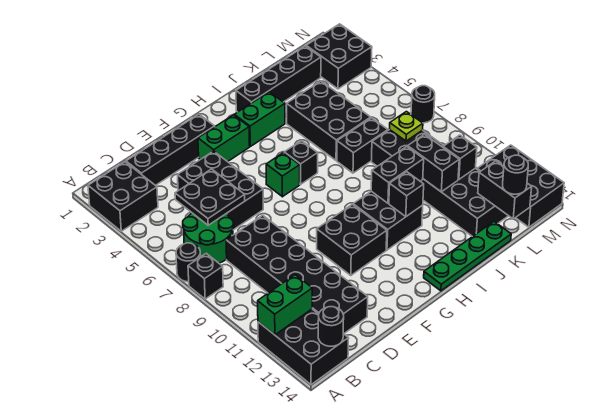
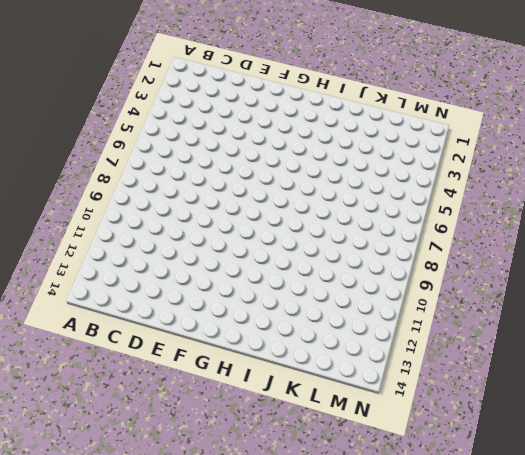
none -> black brick A2:B3 level 1
none -> black round brick A7 level 1
none -> black brick A8 level 1
none -> black brick A12:B14 level 1

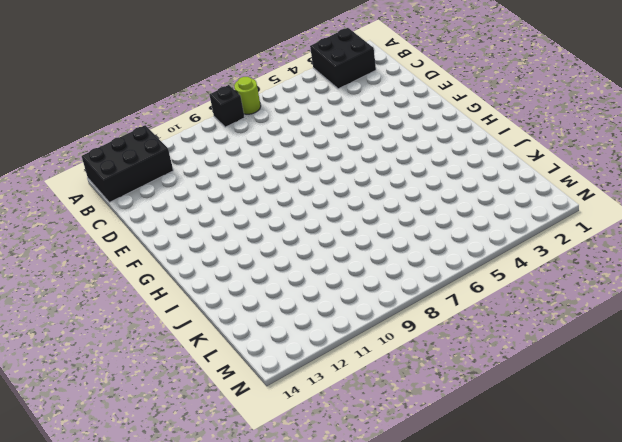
lime round brick A7 level 1 -> black round brick A7 level 1
none -> green round brick B6:C7 level 1
none -> black brick C2:F2 level 1
none -> black brick C8:D13 level 1
none -> black brick D4:E6 level 1

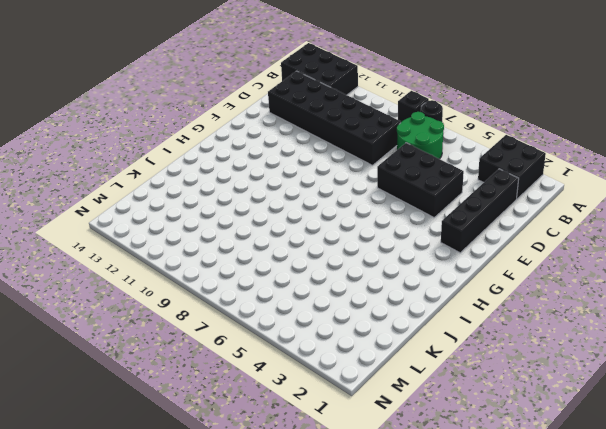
none -> green brick F3:G3 level 1
none -> black brick F10:G11 level 1
none -> green brick G6 level 1
none -> green brick H3:I3 level 1

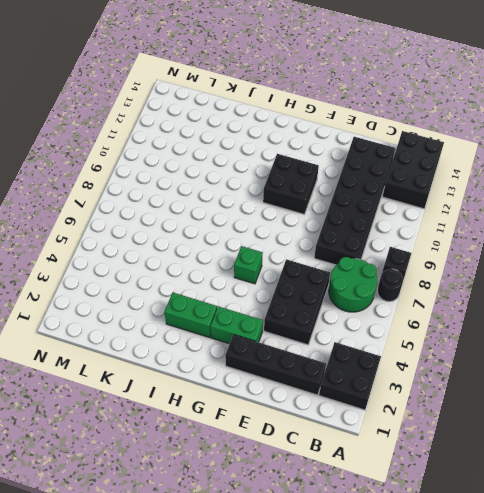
none -> black brick H6 level 1
none -> black brick H10:I11 level 1
none -> green plate H14:K14 level 1
none -> black brick I2:L2 level 1

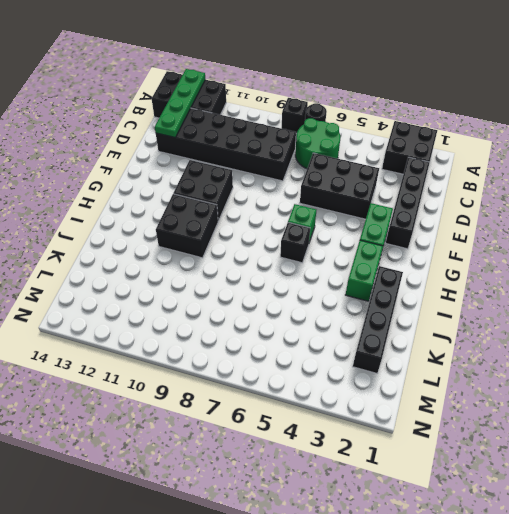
green plate A13:D13 level 2 -> green plate H14:K14 level 1
none -> black brick J4:K6 level 1
none -> black brick J7:K7 level 1
none -> black brick K8:L13 level 1
none -> black brick M2:N3 level 1

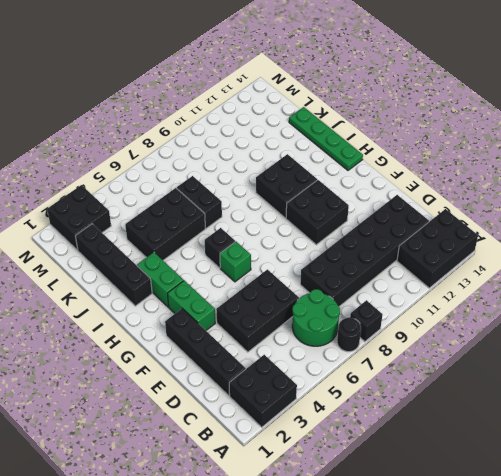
none -> black brick K8:L13 level 1
none -> black brick M12:N14 level 1
none -> black round brick N7 level 1
none -> green brick A12:B12 level 2

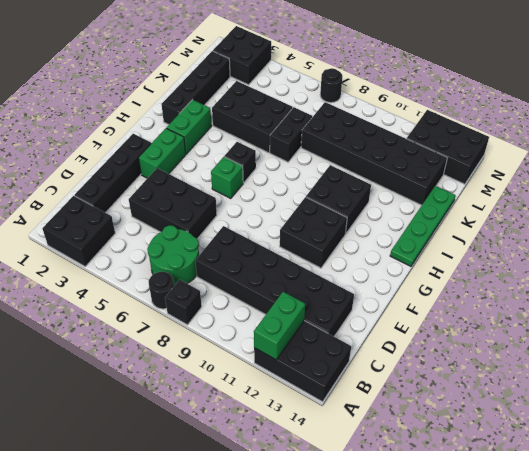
none -> black round brick B14 level 2
none -> black plate C5:D6 level 2
none -> black brick I10:J10 level 2
none -> black brick I11 level 2

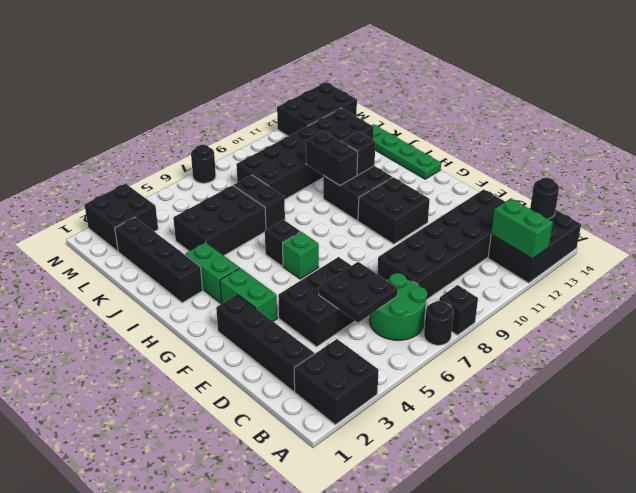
none -> black brick K10:K11 level 2
none -> lime plate L8 level 2
none -> black brick L11 level 2
none -> black brick L13:L14 level 2

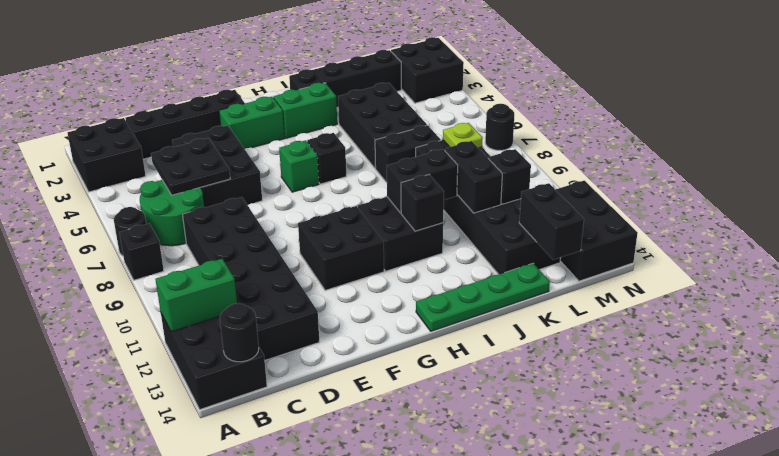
none -> black round brick L14 level 3

